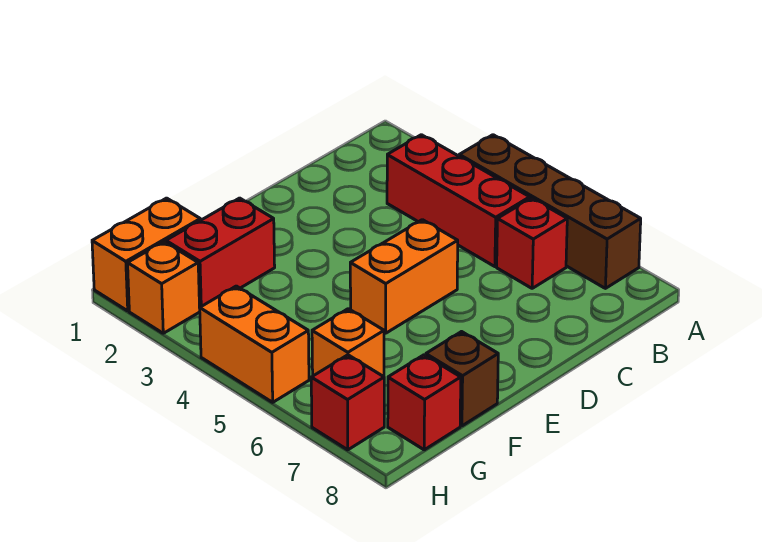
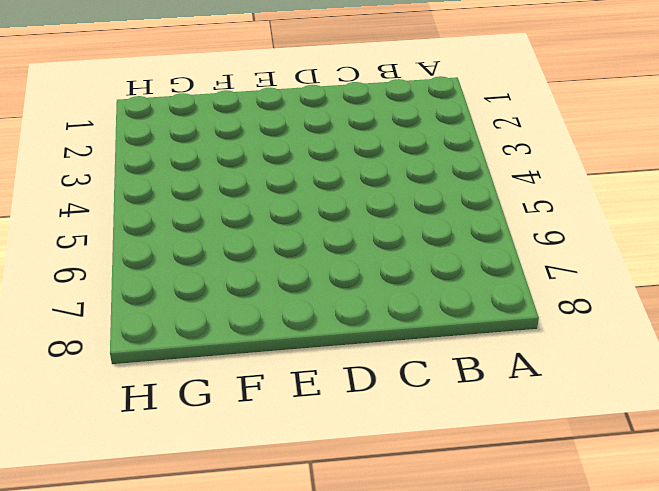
none -> brown brick A4:A7 level 1
none -> red brick B3:B5 level 1
none -> red brick B6 level 1

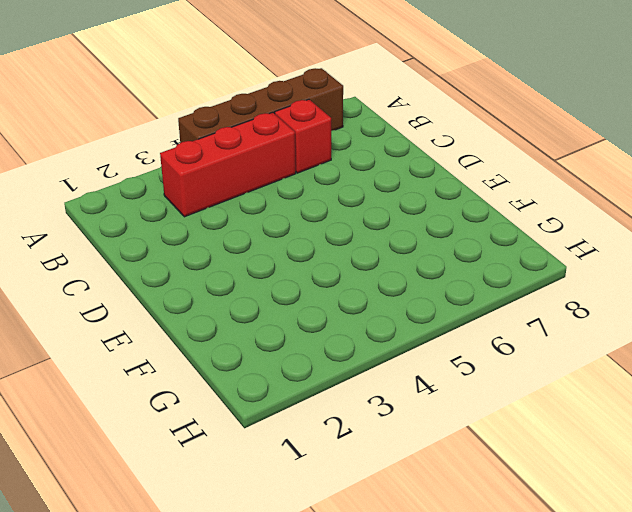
none -> orange brick D5:E5 level 1
none -> red brick F2:G2 level 1
none -> brown brick F8 level 1

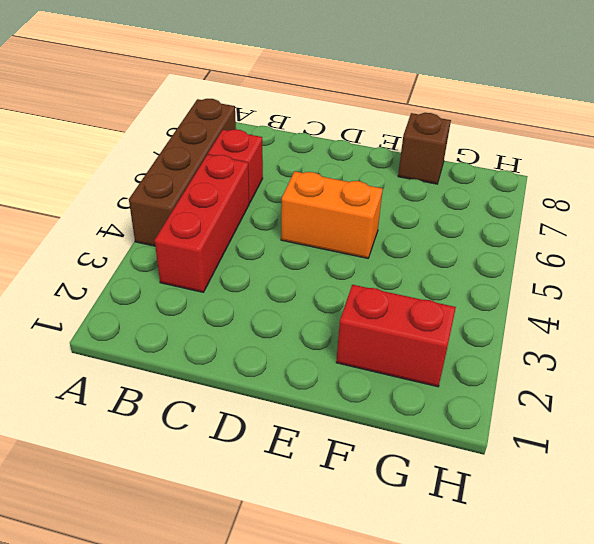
none -> orange brick G1:H1 level 1
none -> orange brick G6 level 1
none -> red brick G8 level 1

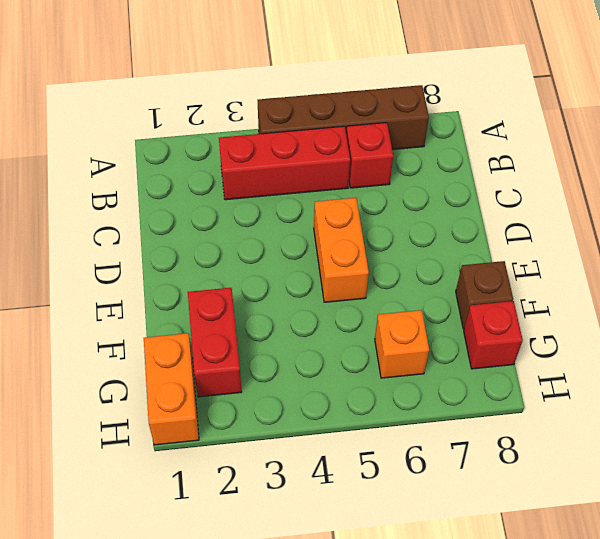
none -> orange brick H2 level 1
none -> orange brick H4:H5 level 1
none -> red brick H7 level 1

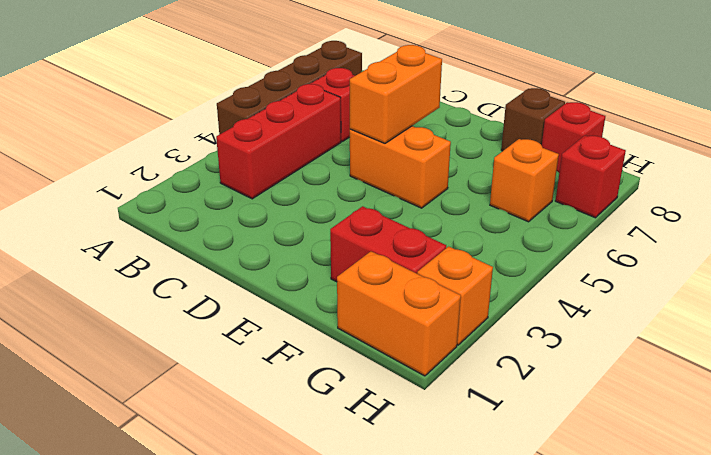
orange brick D5:D6 level 2 -> orange brick H4:H5 level 1

